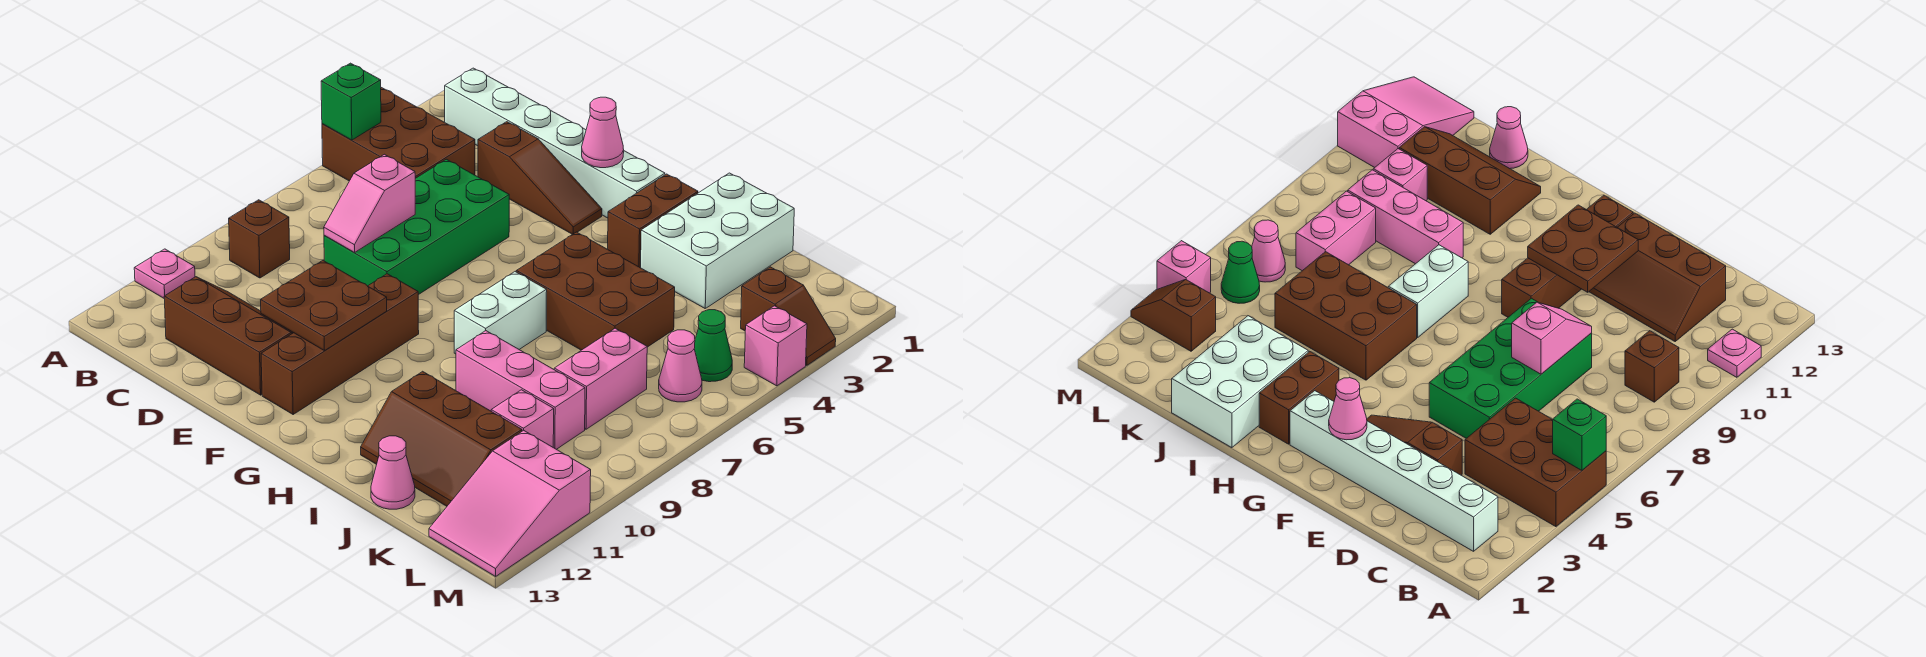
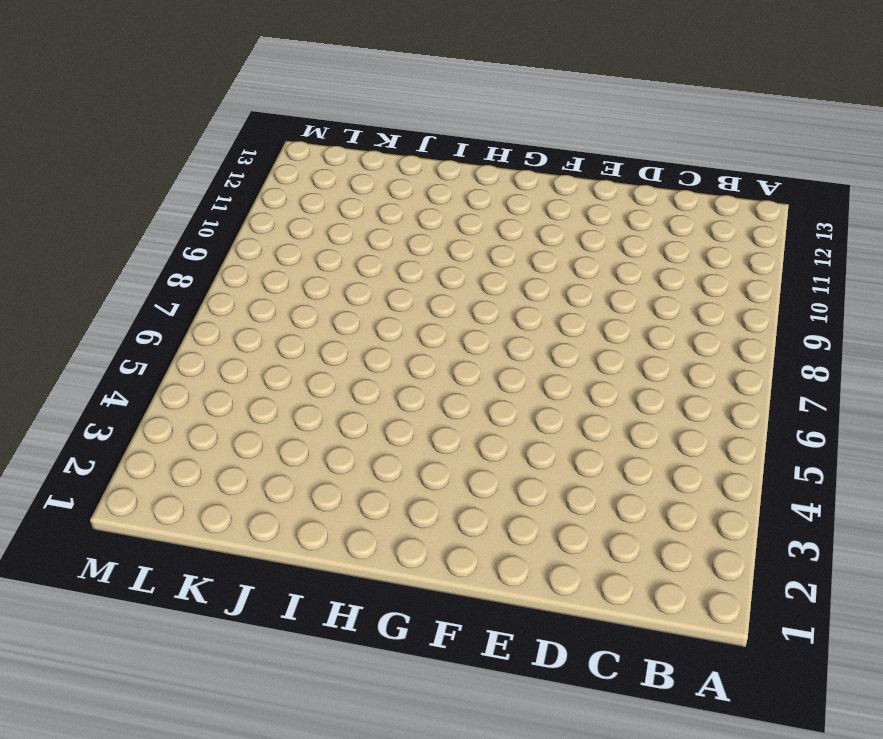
none -> brown brick A4:C5 level 1
none -> pink plate A11 level 1
none -> white brick B2:G2 level 1

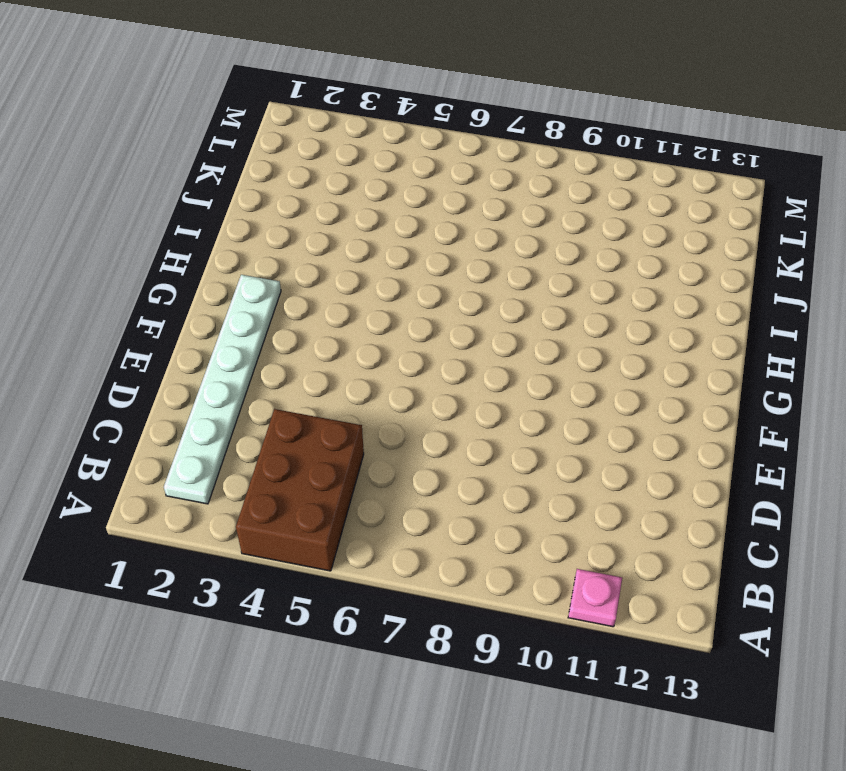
white plate B2:G2 level 1 -> white brick B2:G2 level 1
none -> brown brick B9 level 1
none -> brown slope C11:E12 level 1 top 12
none -> brown slope D3:F3 level 1 top D

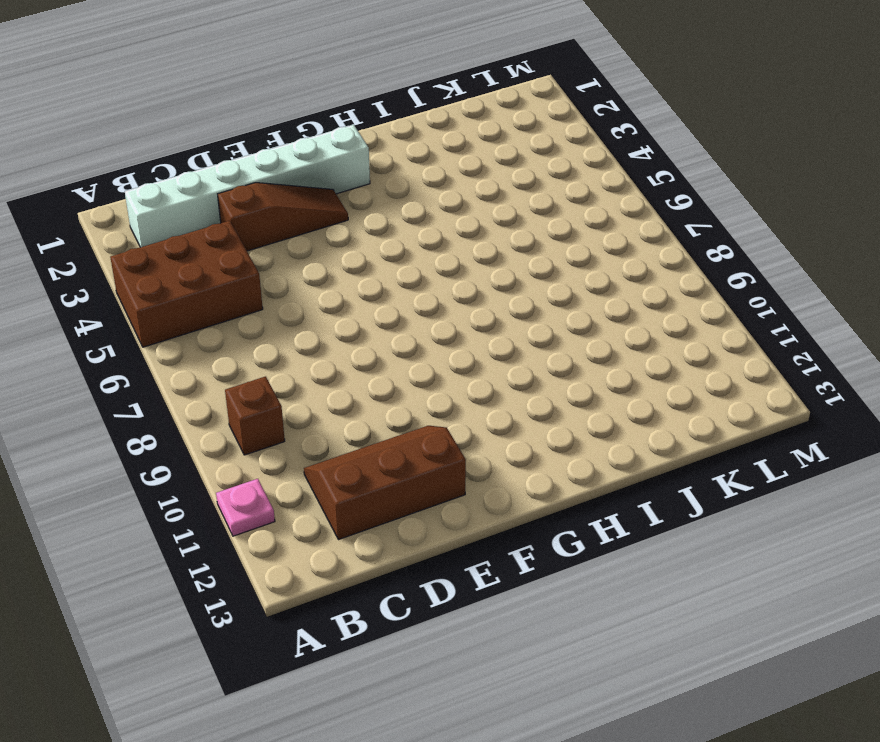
none -> green brick D5:E8 level 1
none -> brown brick F9:F12 level 1
none -> brown brick H2:H3 level 1

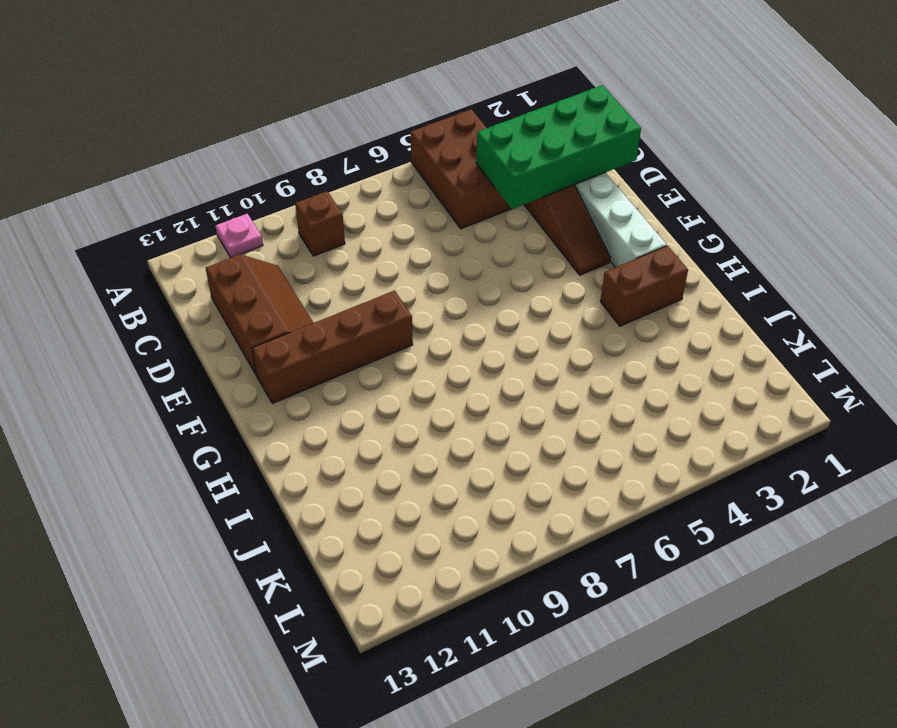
green brick C1:D4 level 2 -> green brick D5:E8 level 1
none -> brown brick H5:J6 level 1
none -> white brick H7:H8 level 1
none -> white brick I1:J3 level 1

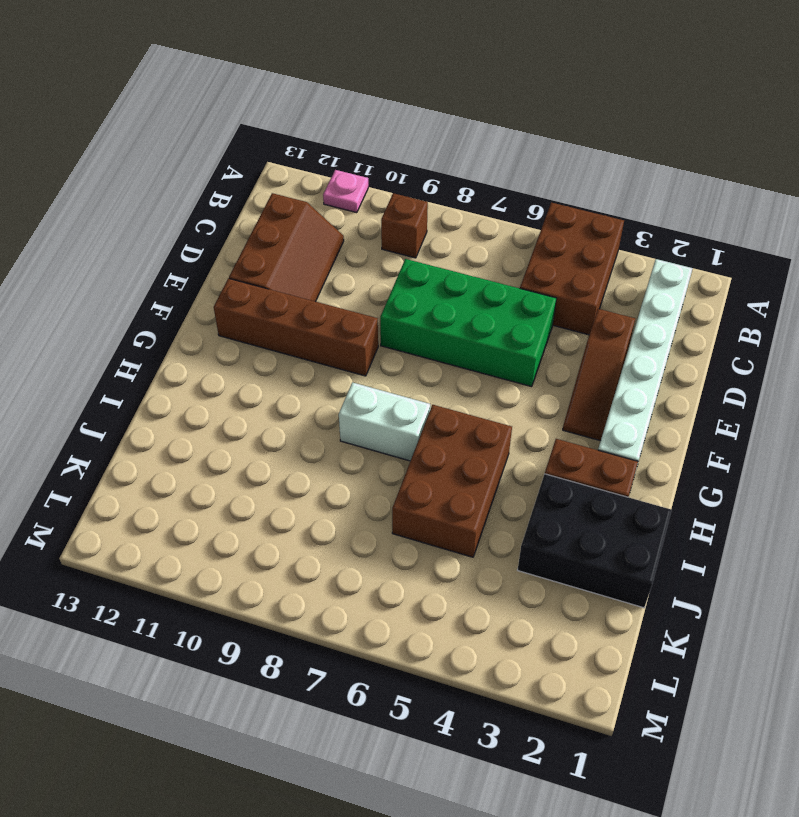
black brick I1:J3 level 1 -> white brick I1:J3 level 1
none -> pink brick I9:K9 level 1
none -> brown slope I11:K12 level 1 top 11
none -> pink cone J13 level 1

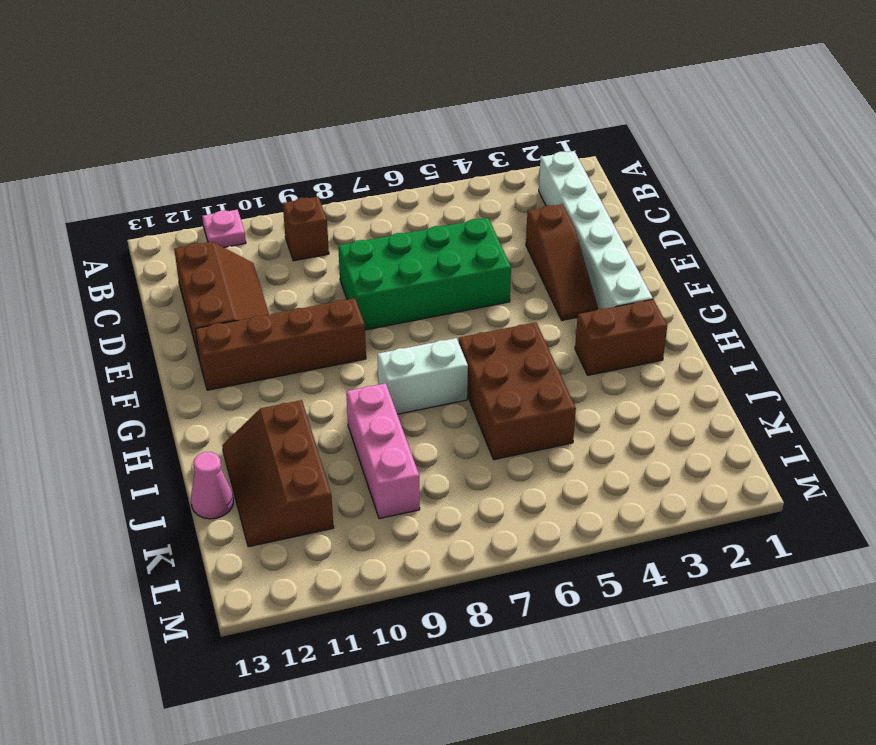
none -> brown brick A4:C5 level 1
none -> white brick I1:J3 level 1
none -> pink brick K7:K8 level 1

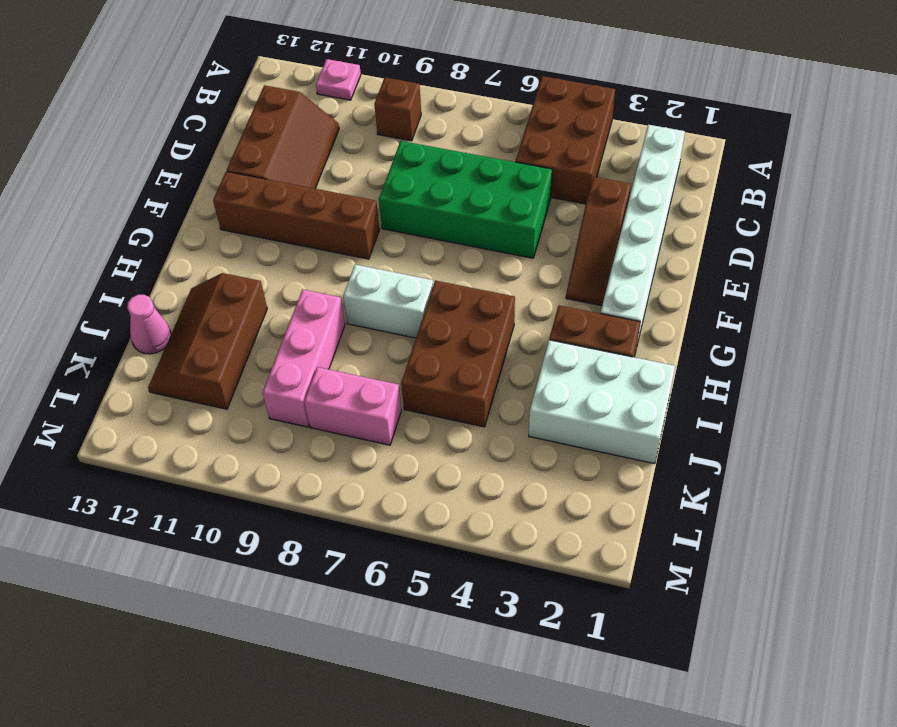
none -> pink brick K10 level 1
none -> brown slope L3:M3 level 1 top L
none -> green cone L5 level 1

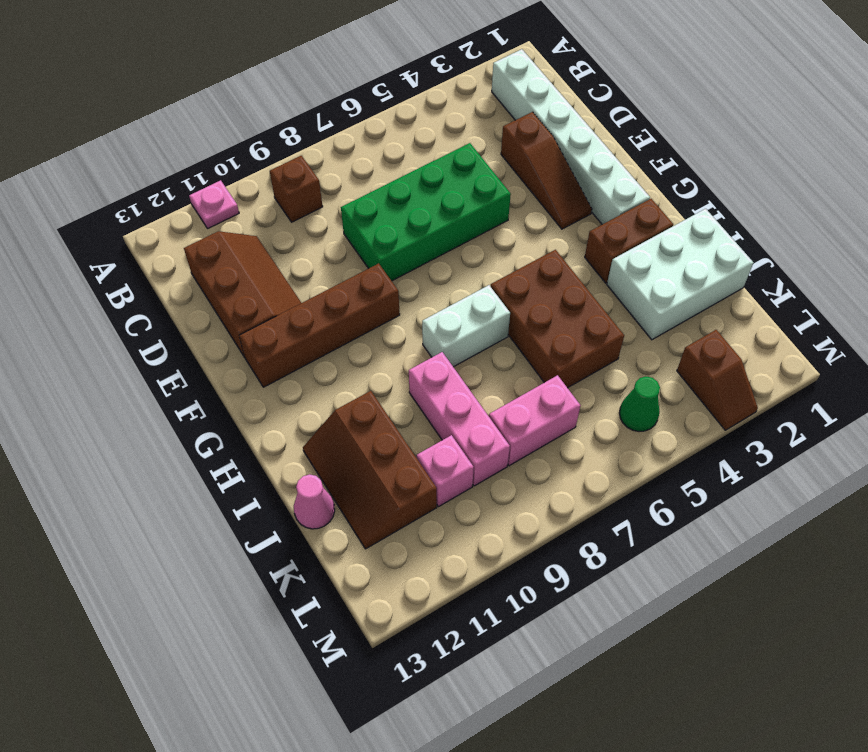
none -> brown brick A4:C5 level 1
none -> pink cone L6 level 1
none -> pink slope L11:M13 level 1 top 11

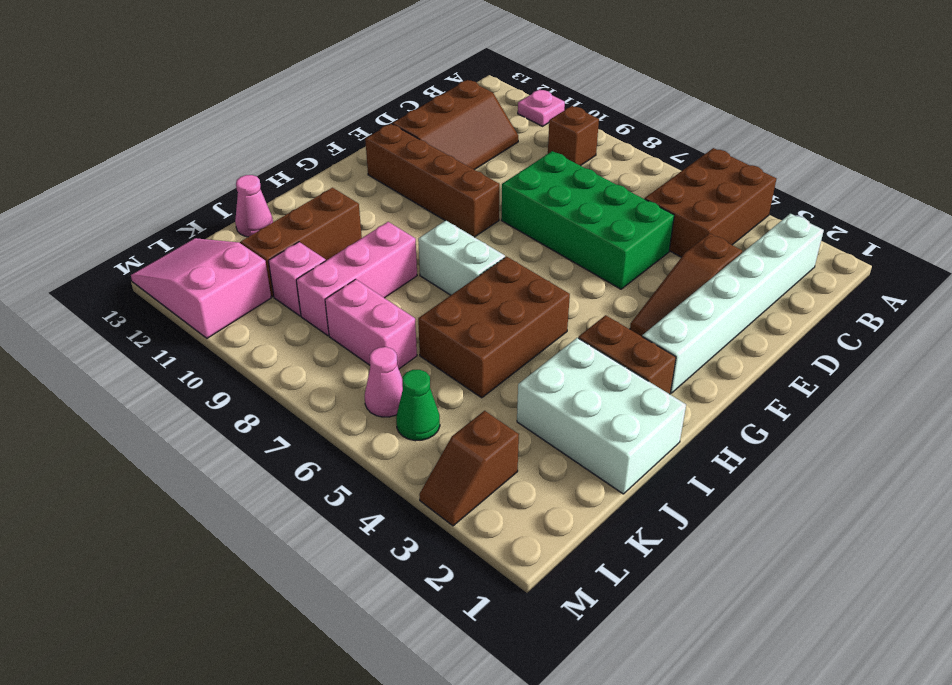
none -> pink brick M4 level 1
none -> green brick A5 level 2
none -> pink slope D7:D8 level 2 top 7

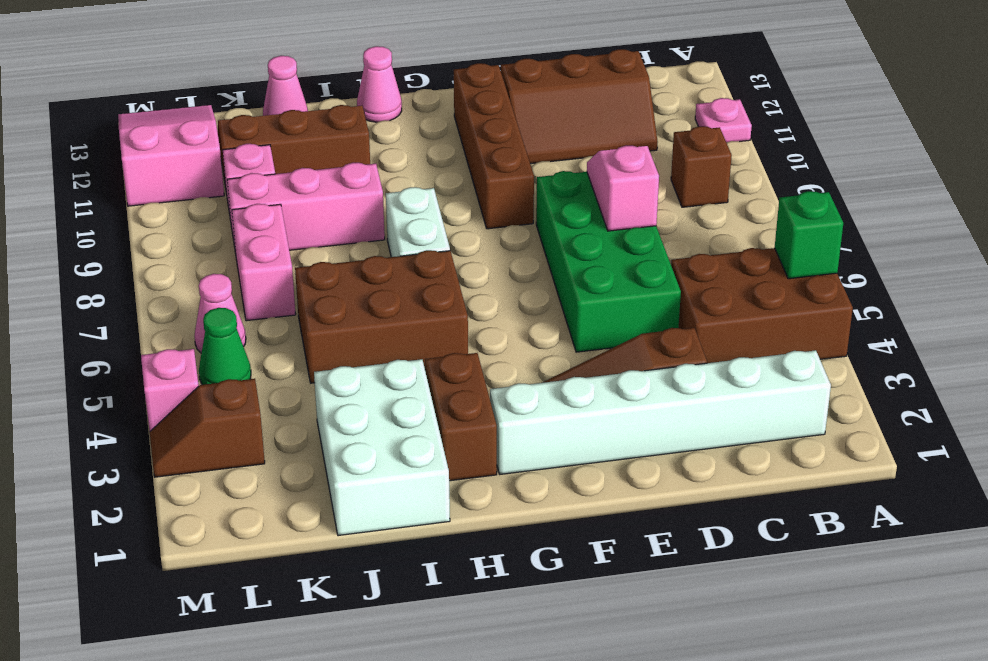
pink cone H13 level 1 -> pink cone F2 level 2
none -> brown plate E10:F11 level 2

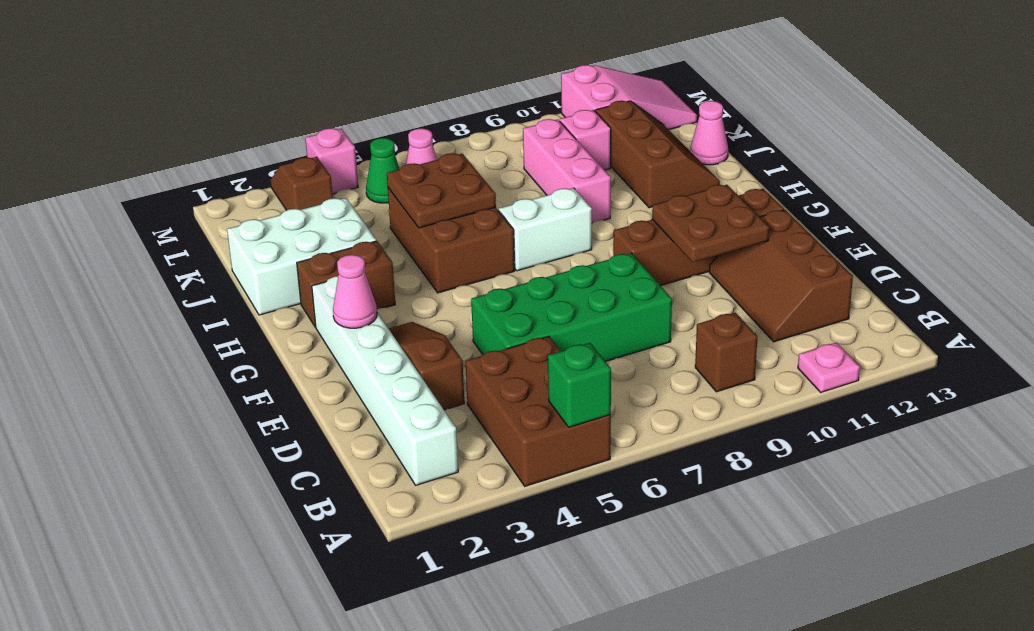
brown plate I5:J6 level 2 -> none
none -> pink brick K7:K8 level 1
none -> pink slope D7:D8 level 2 top 7

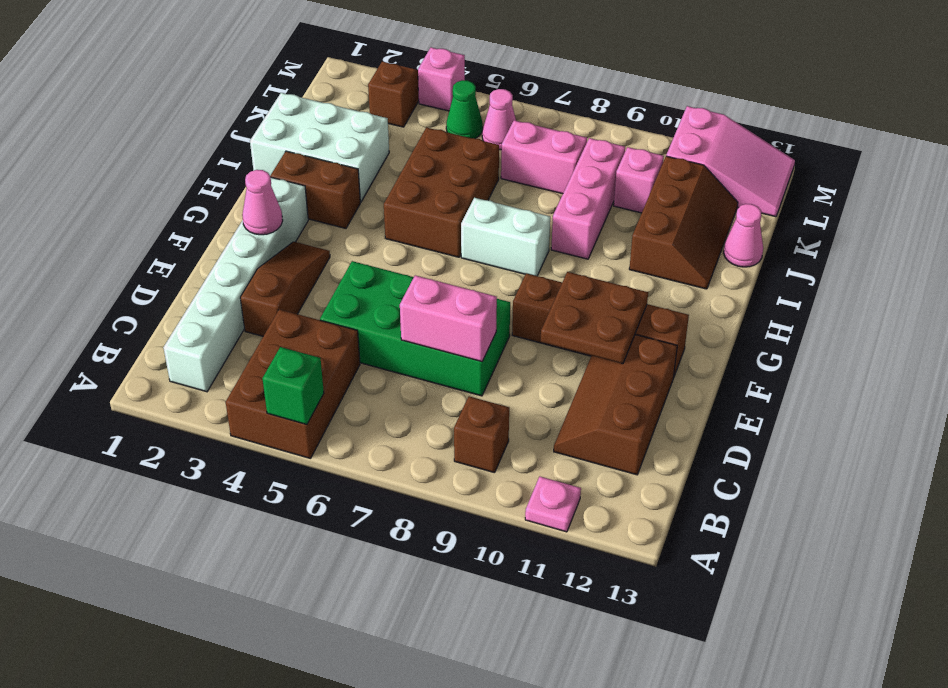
pink brick D7:D8 level 2 -> pink slope D7:D8 level 2 top 7

